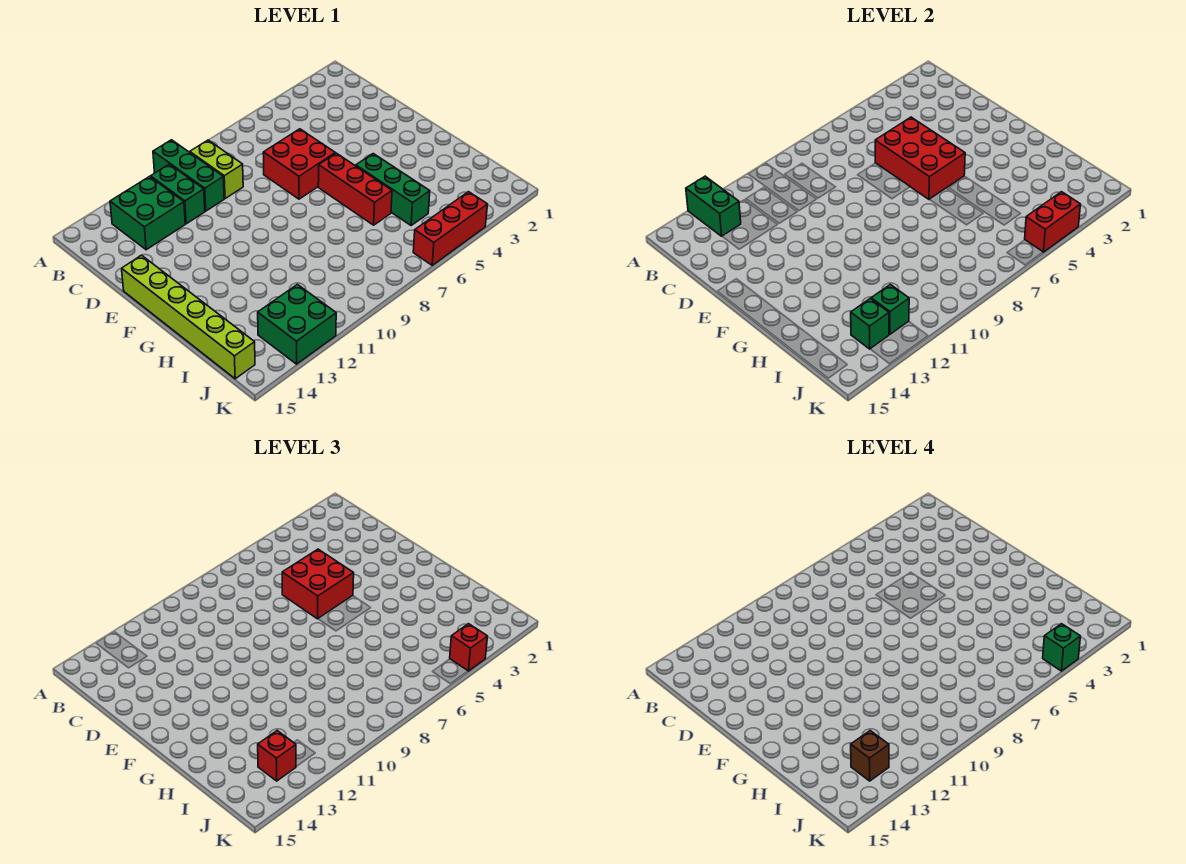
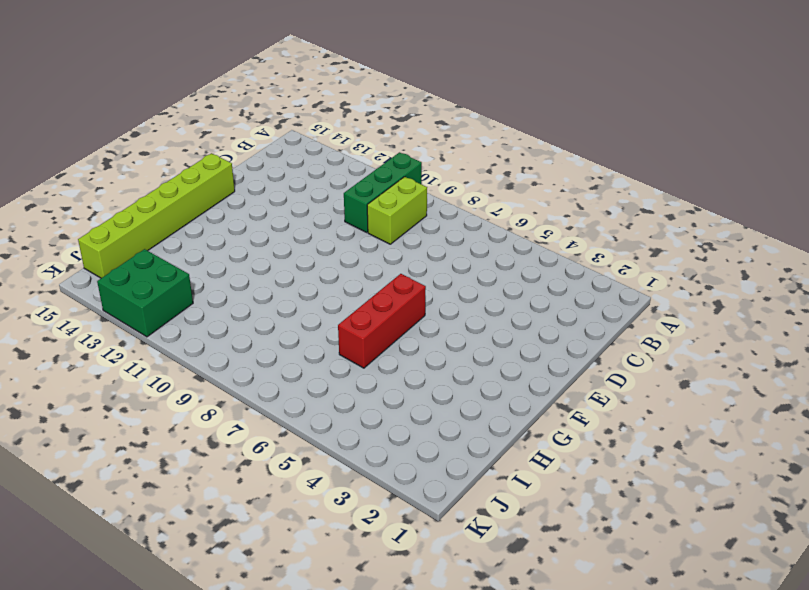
none -> green brick B11:C11 level 1
none -> green brick B12:C13 level 1
none -> red brick D6:E7 level 1

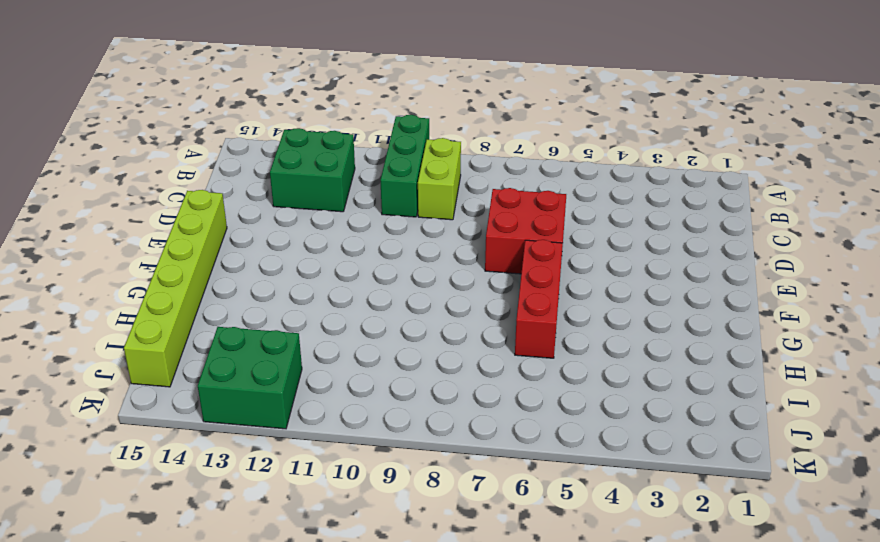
none -> green brick B11:C11 level 1
none -> green brick G5:I5 level 1
none -> red brick K4:K6 level 1

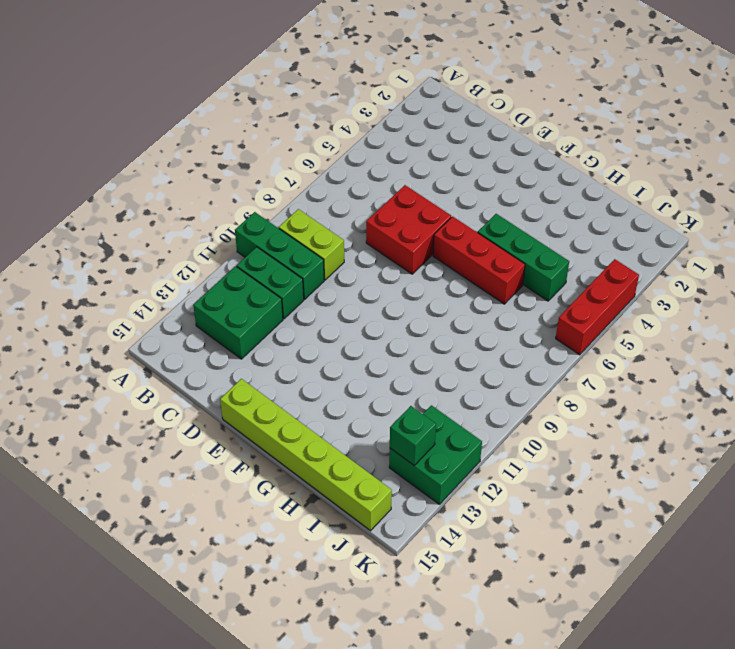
none -> green brick A13:B13 level 2
none -> red brick D5:F6 level 2
none -> green brick J12 level 2

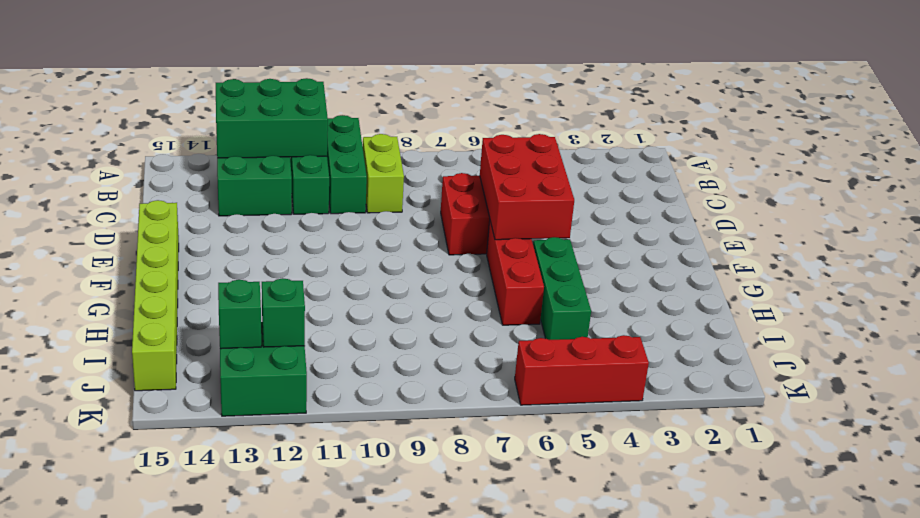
green brick A11:B13 level 2 -> green brick A13:B13 level 2
none -> red brick K4:K5 level 2
none -> red brick D5:E6 level 3
none -> red brick J13 level 3

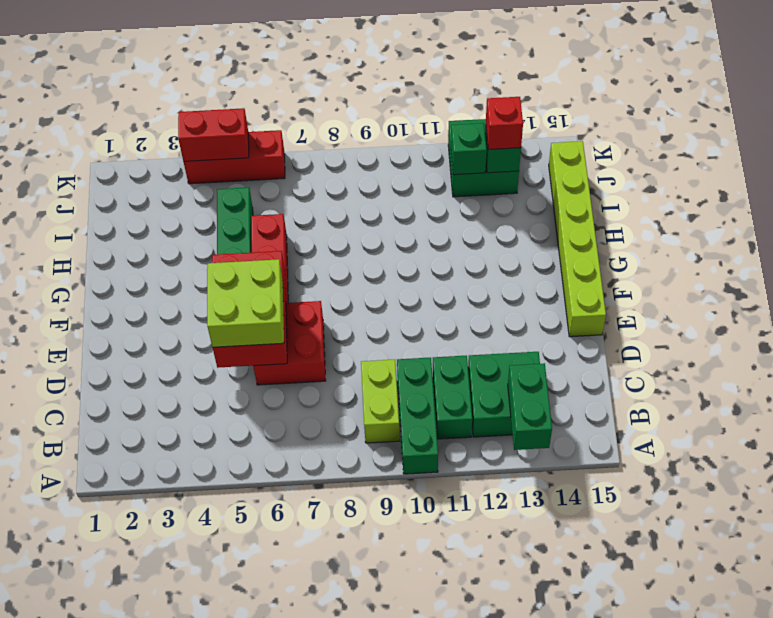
lime brick D5:E6 level 3 -> red brick D5:E6 level 3
none -> red brick K4 level 3
none -> brown brick J13 level 4
none -> green brick K4 level 4

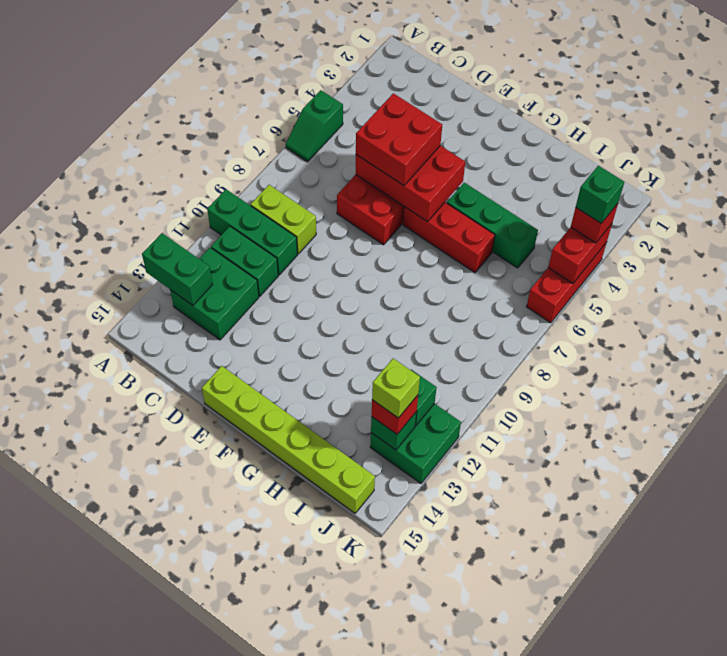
green slope A5:A6 level 1 top 5 -> none
lime brick J13 level 4 -> brown brick J13 level 4

